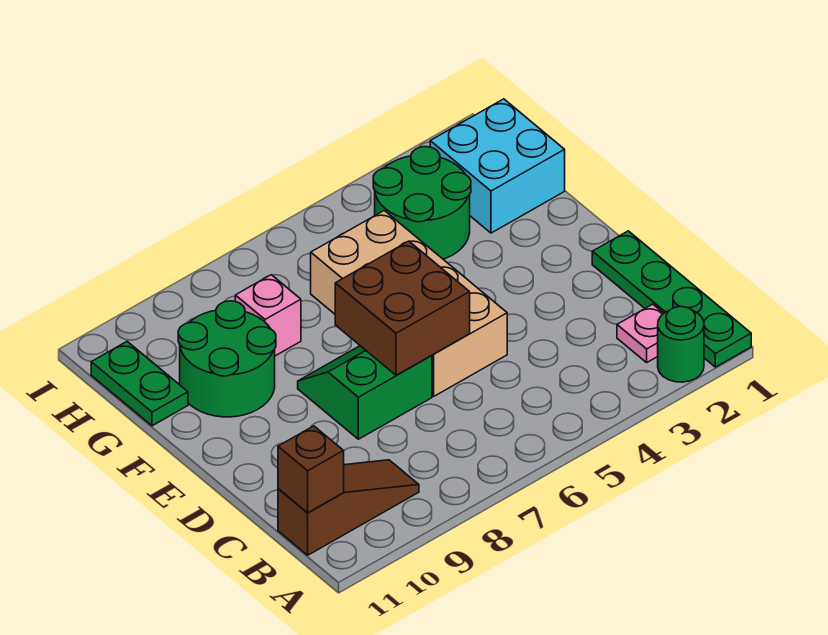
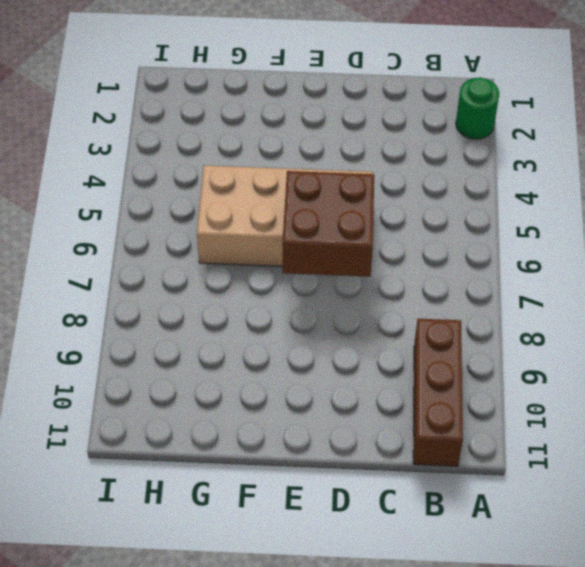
brown brick B9:B11 level 1 -> brown slope B9:B11 level 1 top 11
none -> green plate A1:D1 level 1
none -> pink plate B2 level 1
none -> green slope D7:E8 level 1 top D

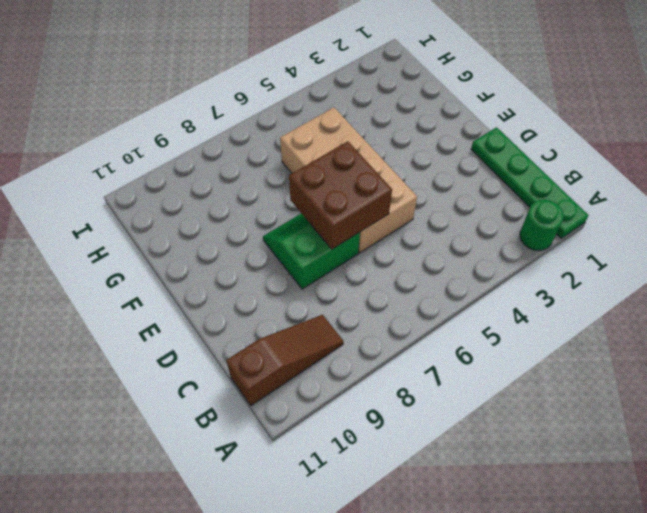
none -> pink plate B2 level 1
none -> green round brick F9:G10 level 1
none -> cyan brick G1:H2 level 1

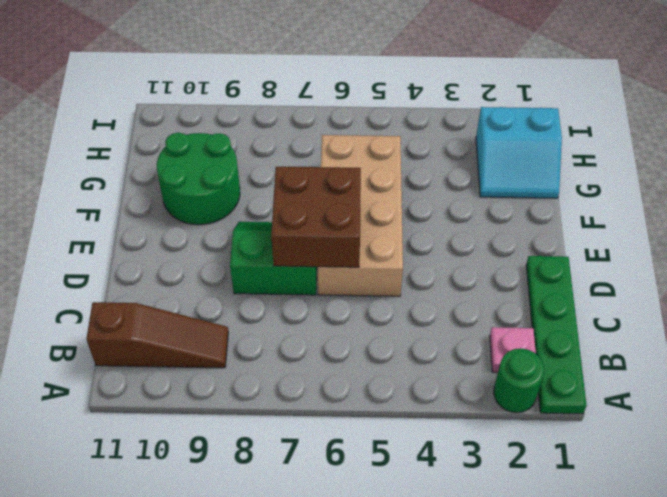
cyan slope G1:H2 level 1 top H -> cyan brick G1:H2 level 1
none -> green round brick G3:H4 level 1
none -> pink brick G8 level 1
none -> green plate G11:H11 level 1

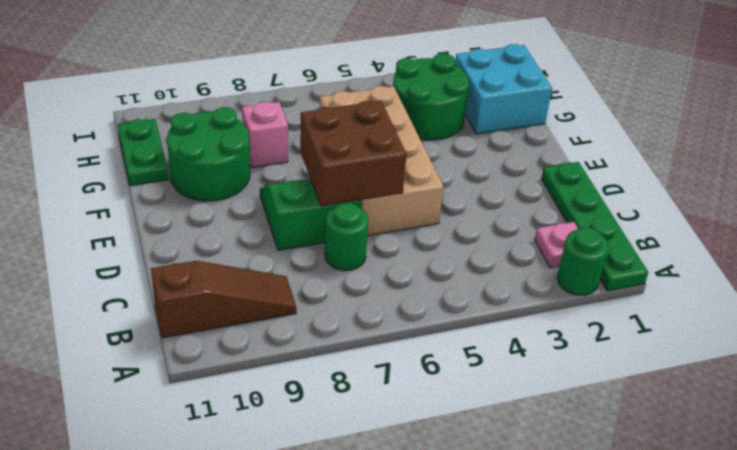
green round brick C7 level 1 -> none
none -> brown brick B11 level 2

